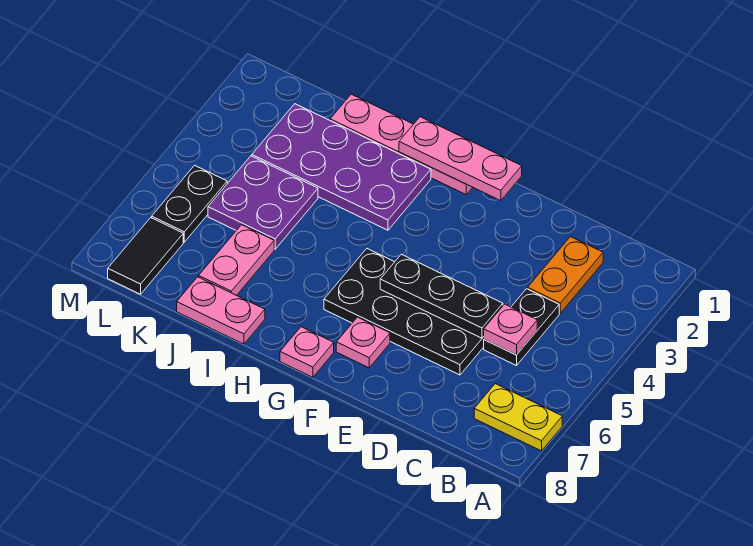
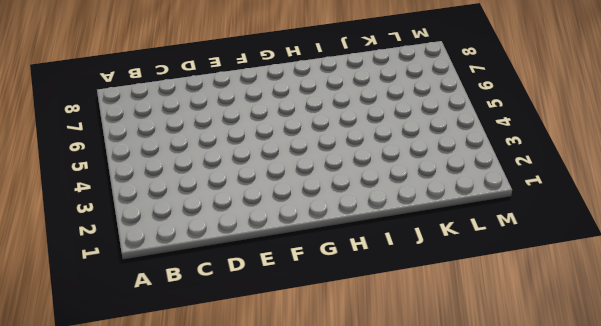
none -> yellow plate A7:B7 level 1
none -> orange plate C2:C3 level 1
none -> black plate C4:C5 level 1

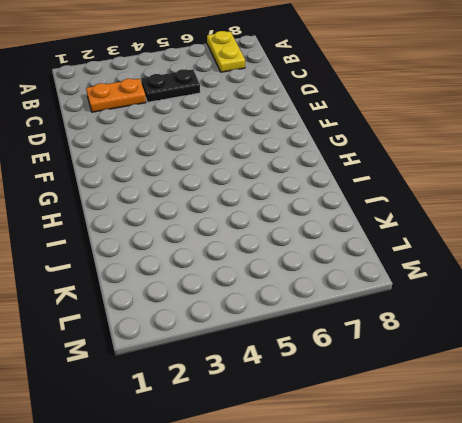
none -> black plate D5:G6 level 1
none -> pink plate F7 level 1
none -> pink plate G1:J1 level 1

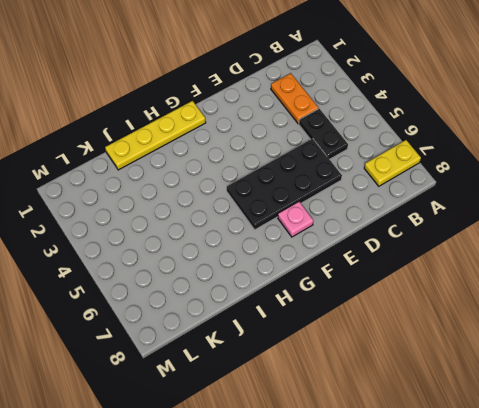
yellow plate G1:J1 level 1 -> pink plate G1:J1 level 1
none -> pink plate G8 level 1
none -> purple plate H2:K3 level 1
none -> pink plate I8:J8 level 1

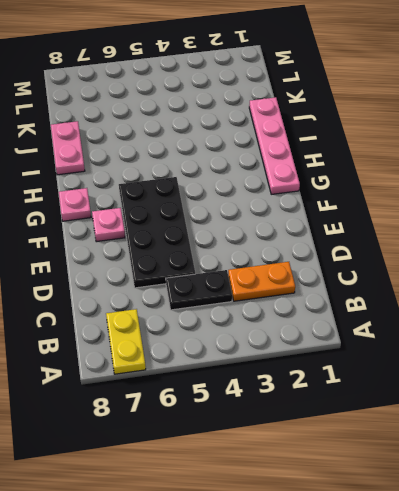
none -> purple plate H2:K3 level 1
none -> purple plate J4:K5 level 1
none -> pink plate J6:J7 level 1

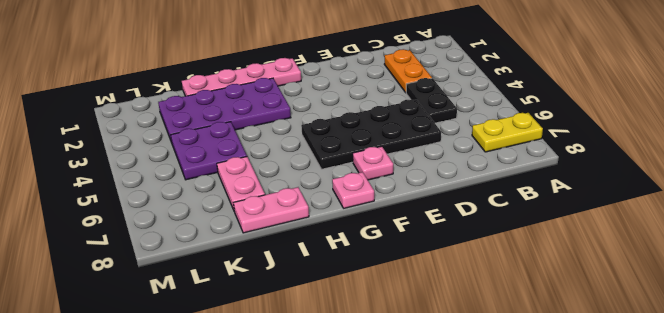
none -> black plate L5:L6 level 1
none -> black tile L7:L8 level 1
none -> pink plate C5 level 2

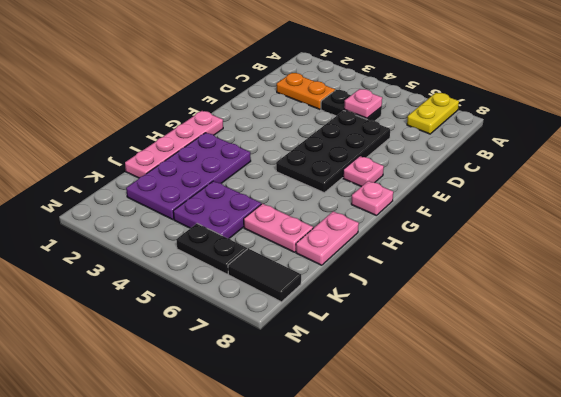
none -> black plate D5:F5 level 2
none -> pink plate F1:H1 level 2

